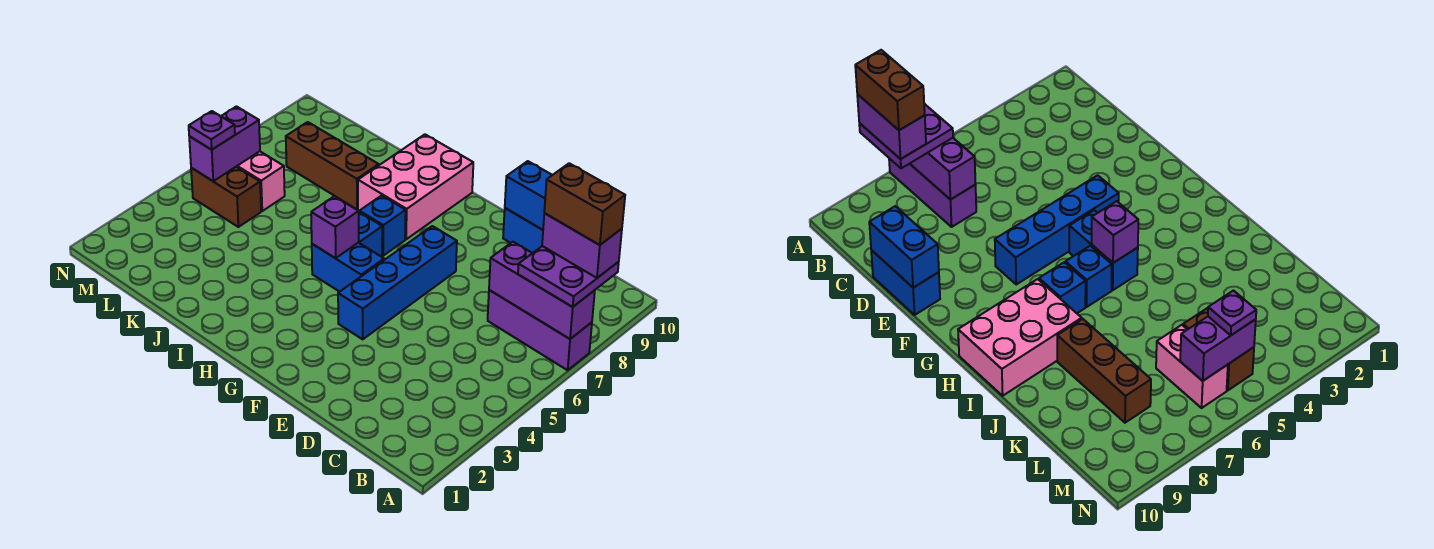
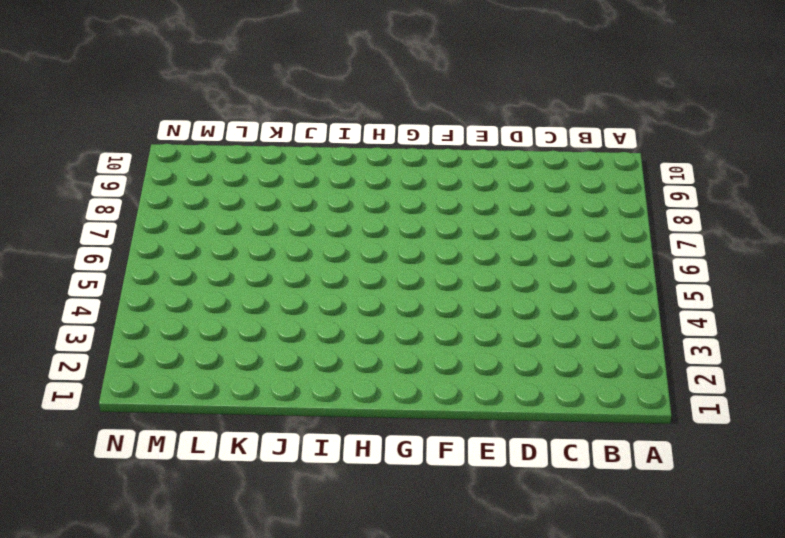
none -> purple brick A7:C7 level 1
none -> blue brick D10:E10 level 1
none -> blue brick F4:F7 level 1

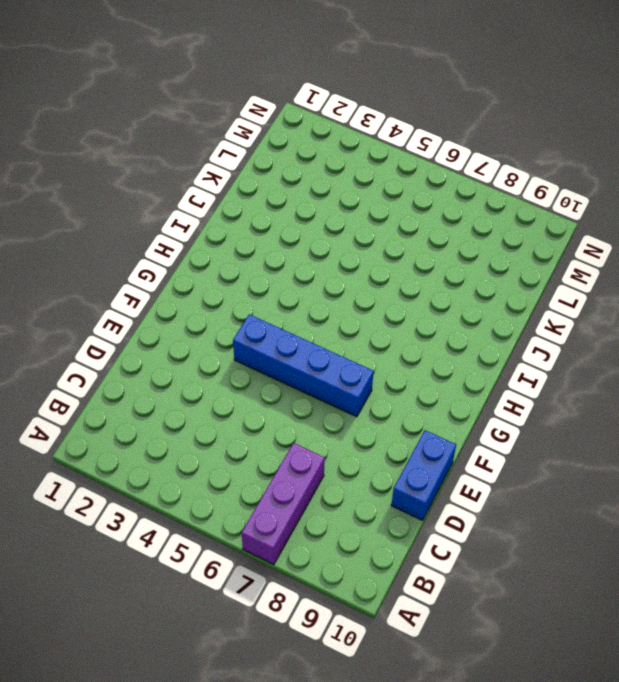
none -> blue brick G5:H5 level 1
none -> blue brick H6 level 1
none -> blue brick H7 level 1

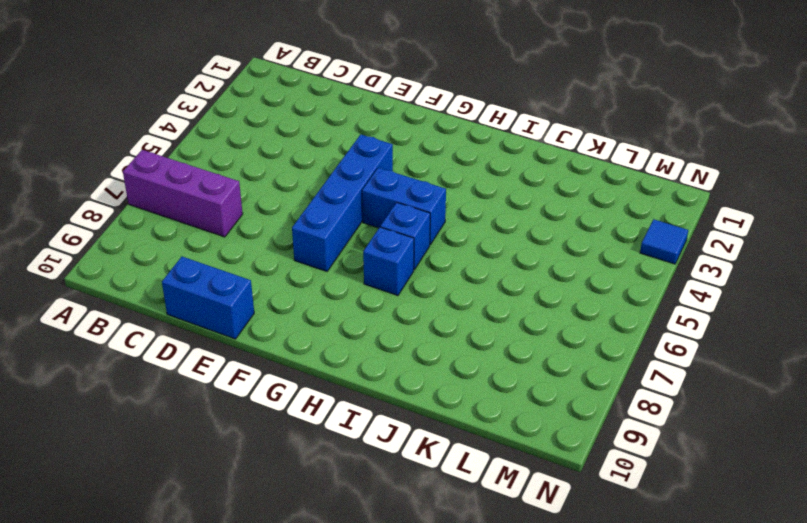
blue tile N3 level 1 -> none
none -> pink brick H8:I10 level 1
none -> brown brick J8:L8 level 1
none -> brown brick L5:M5 level 1

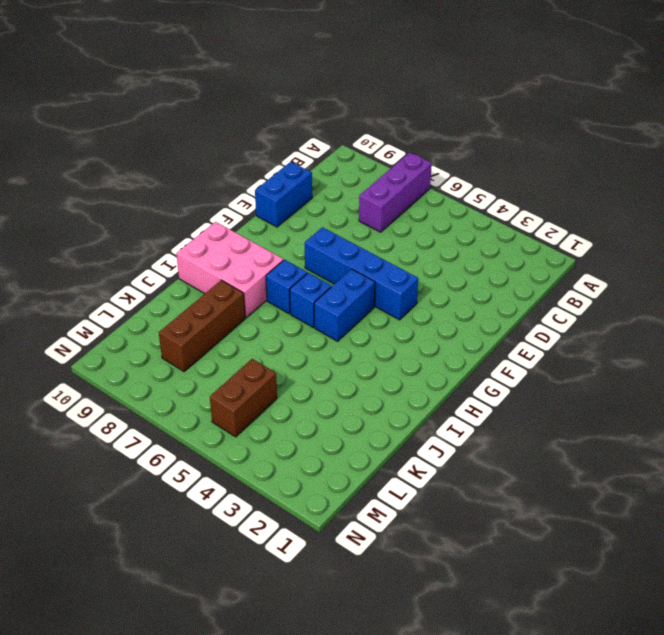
none -> pink brick L6:M6 level 1
none -> purple brick A7:C7 level 2
none -> blue brick D10:E10 level 2

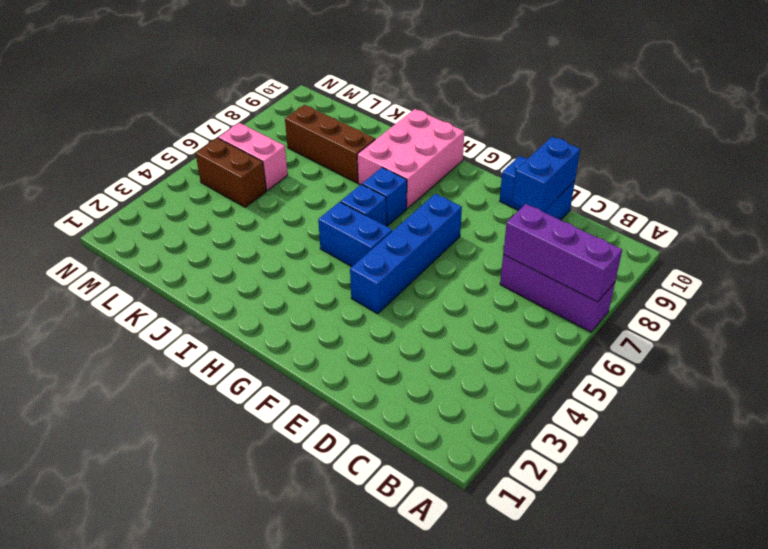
blue brick D9:D10 level 2 -> blue brick D10:E10 level 2
none -> purple brick H5 level 2
none -> purple brick M5:M6 level 2
none -> purple plate A7:B8 level 3

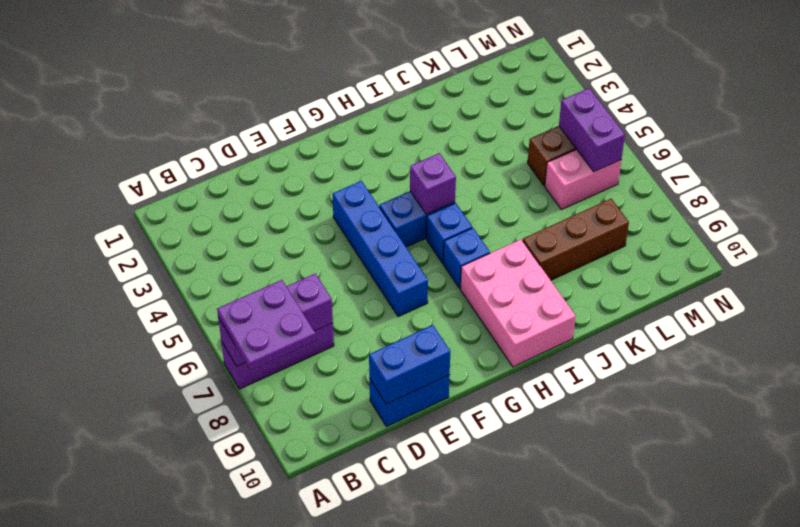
none -> purple plate M5 level 3
none -> purple brick A8:B8 level 4
none -> brown brick A8:B8 level 5

